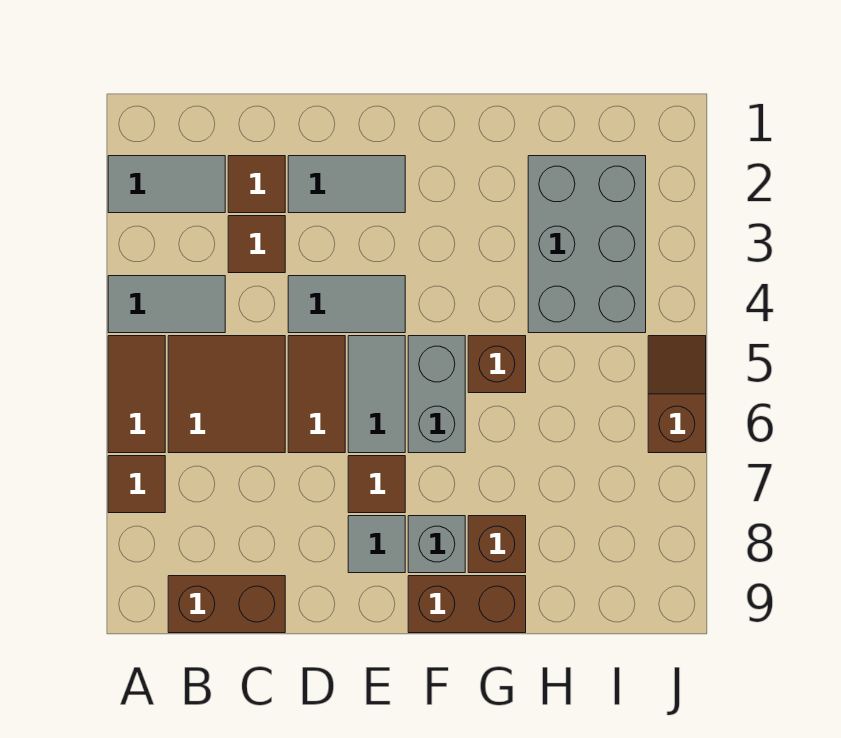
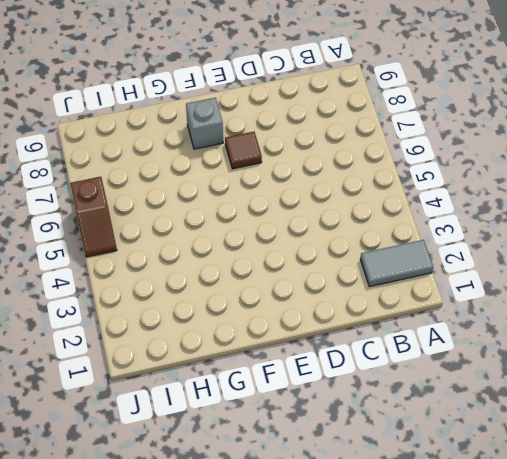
none -> grey tile A4:B4 level 1
none -> brown tile A5:A6 level 1
none -> brown tile A7 level 1

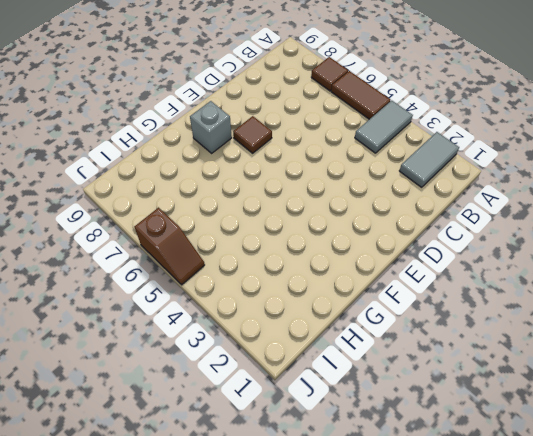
none -> brown tile B5:C6 level 1
none -> brown brick B9:C9 level 1
none -> brown tile C2 level 1

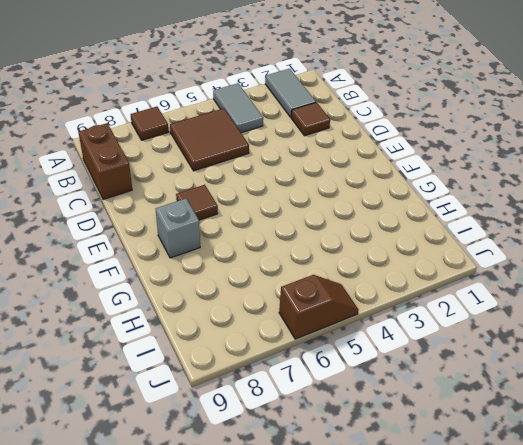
none -> brown tile A5:A6 level 1
none -> brown tile C3 level 1
none -> grey tile D2:E2 level 1

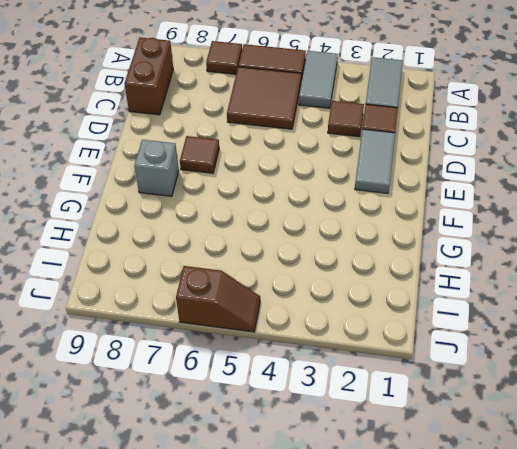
none -> grey tile D4:E4 level 1
none -> brown tile D5:D6 level 1
none -> grey tile E5:E6 level 1

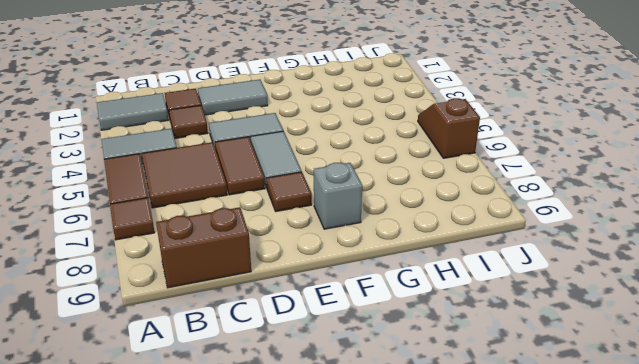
none -> grey tile E8 level 1
none -> grey brick F5:F6 level 1
none -> brown brick F9:G9 level 1

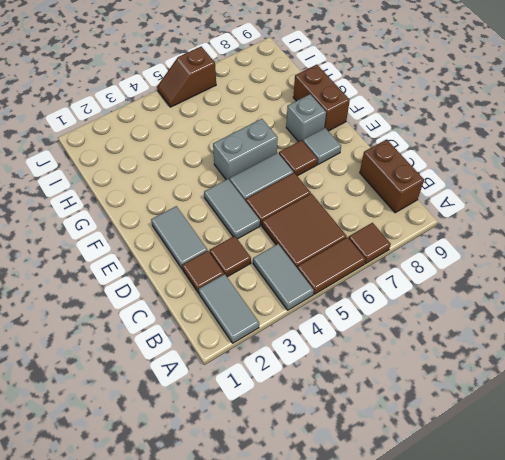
none -> brown brick G5 level 1
none -> brown brick G8 level 1
none -> grey brick H2:I4 level 1

